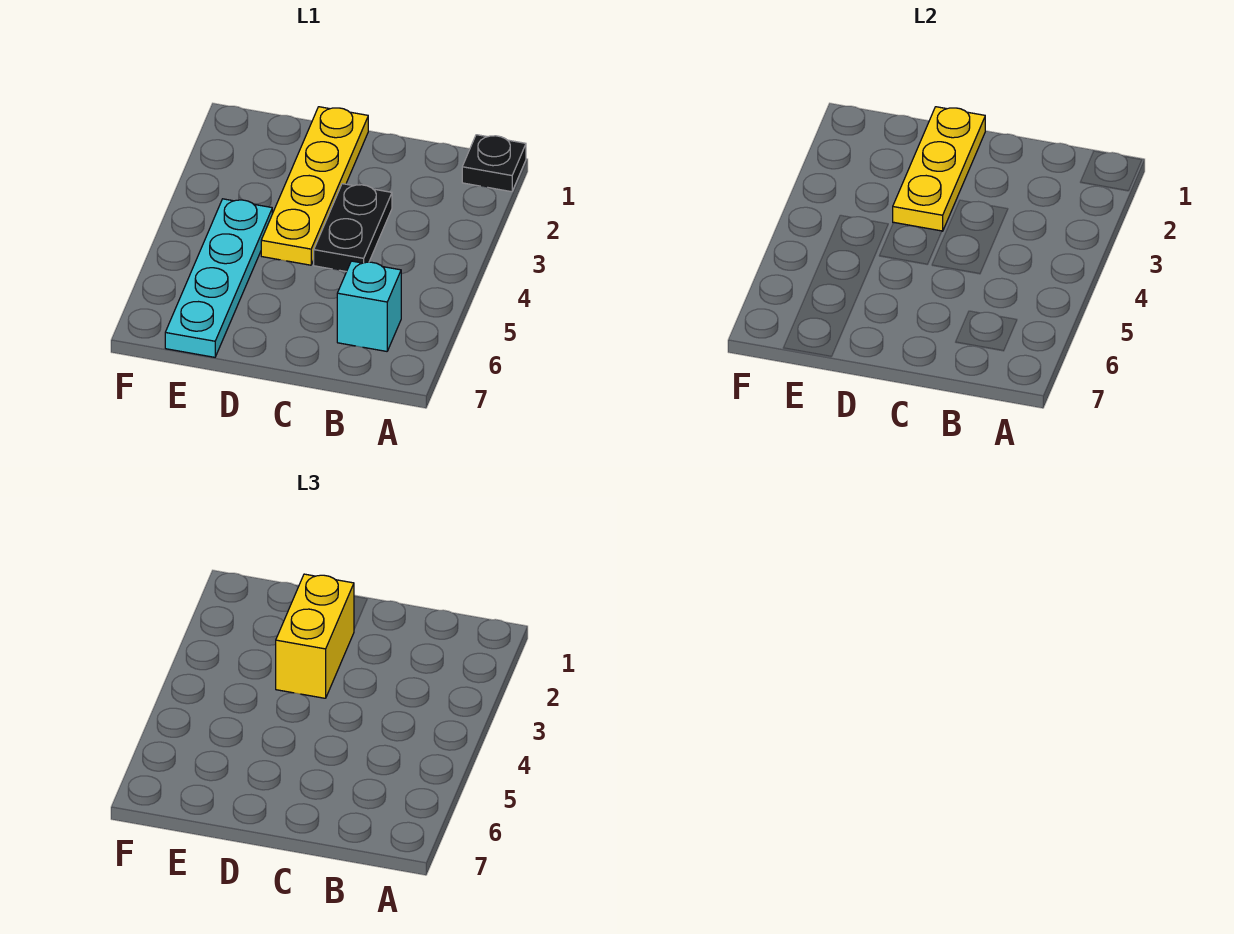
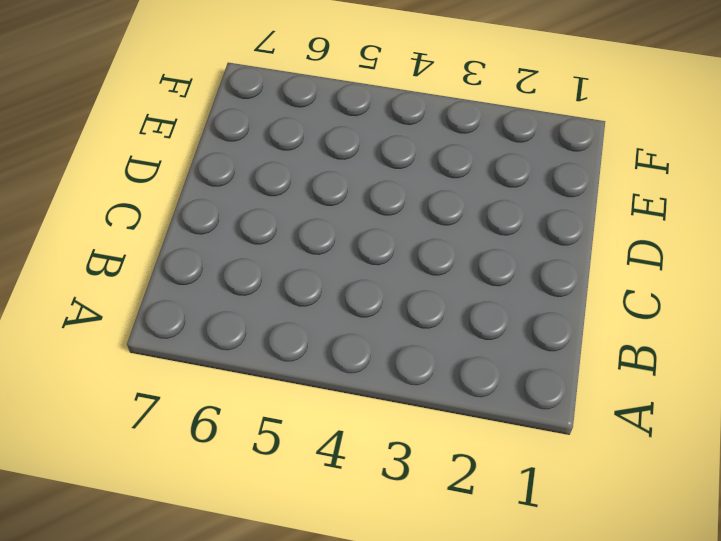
none -> black plate A1 level 1
none -> cyan brick B6 level 1

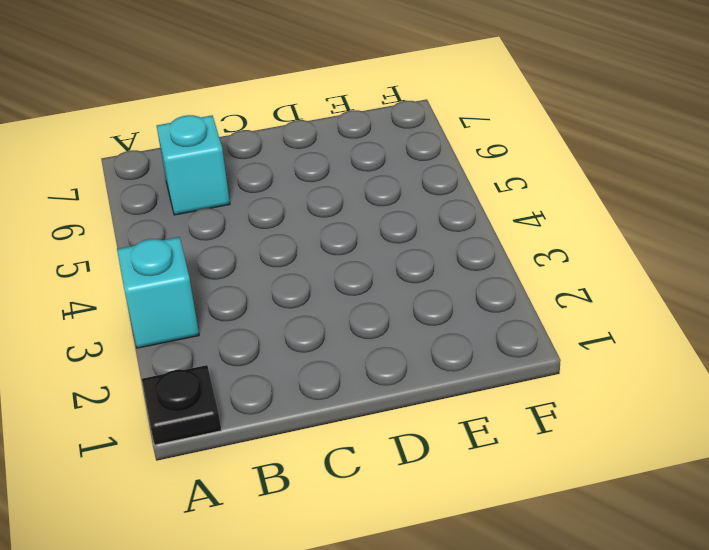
cyan brick A3 level 1 -> none
none -> black plate C3:C4 level 1
none -> yellow plate D1:D4 level 1

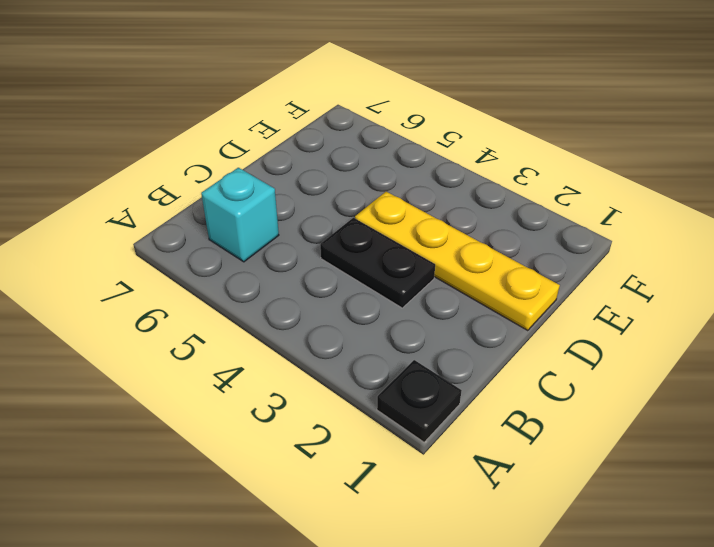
none -> cyan plate E4:E7 level 1
none -> yellow plate D1:D3 level 2

